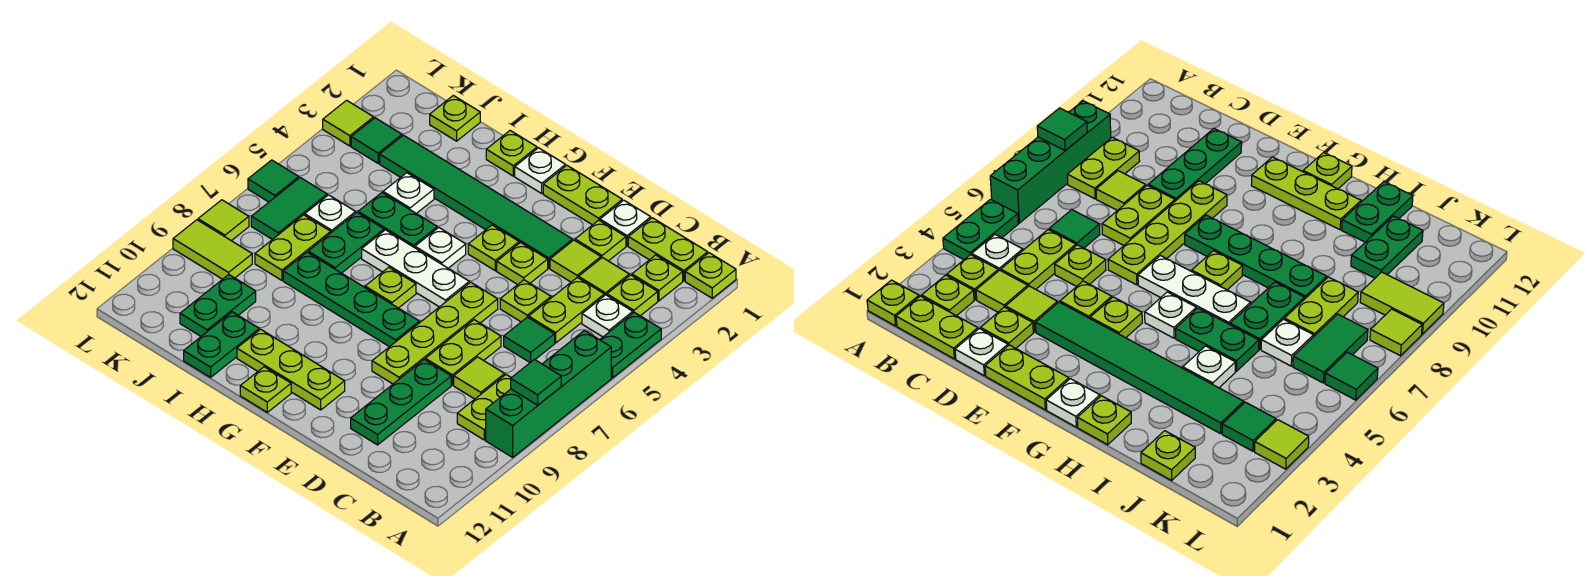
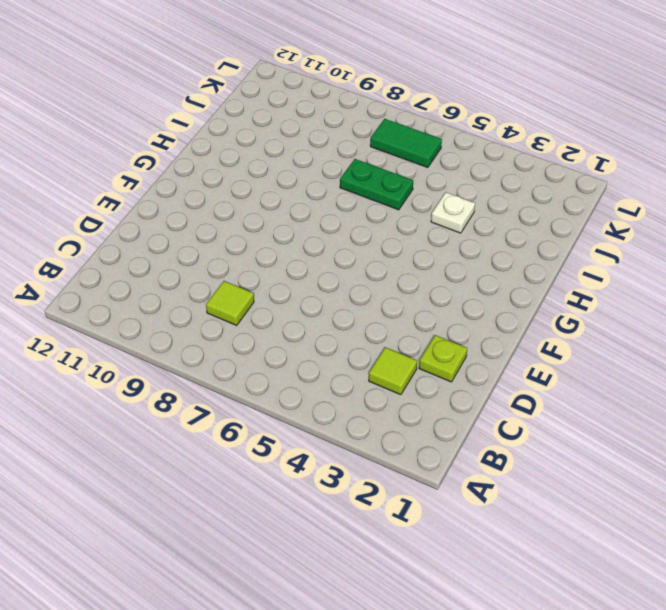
none -> lime plate A1 level 1
none -> green plate A4:A5 level 1
none -> green brick A6:A9 level 1
none -> lime plate B1:C1 level 1

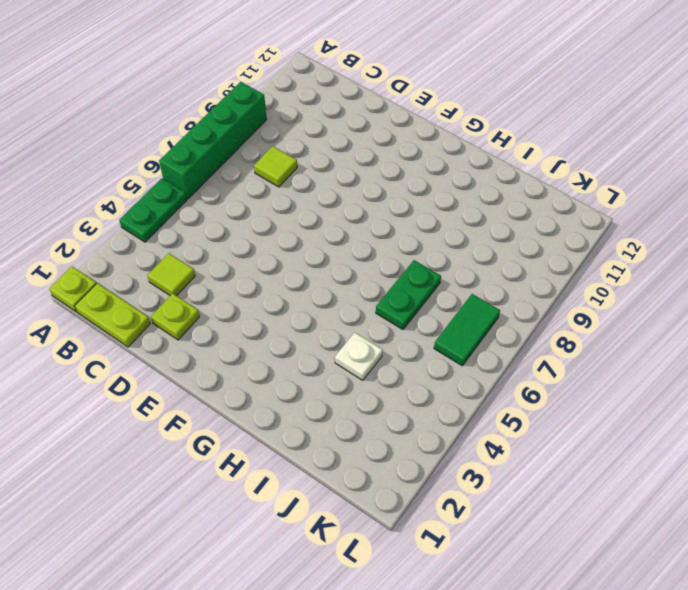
none -> lime plate B2 level 1
none -> lime plate B3 level 1
none -> white plate B4 level 1
none -> lime plate B8:B9 level 1

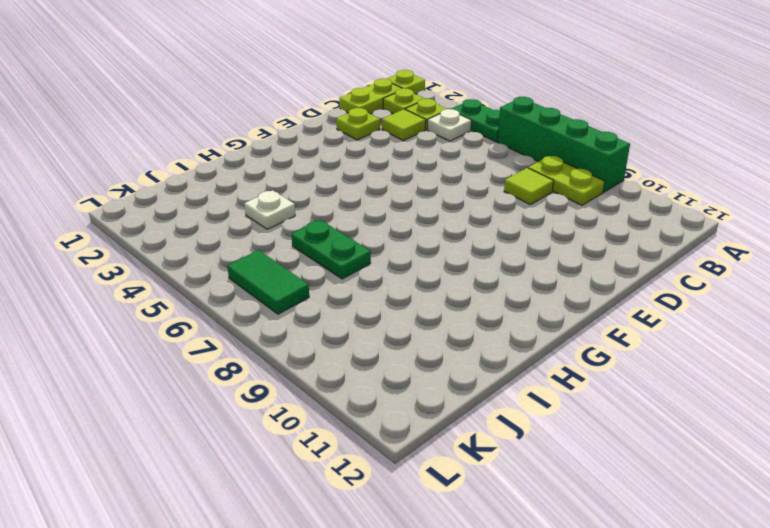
none -> lime plate C4:C5 level 1
none -> green tile C6 level 1
none -> white plate D1 level 1
none -> lime tile D3 level 1

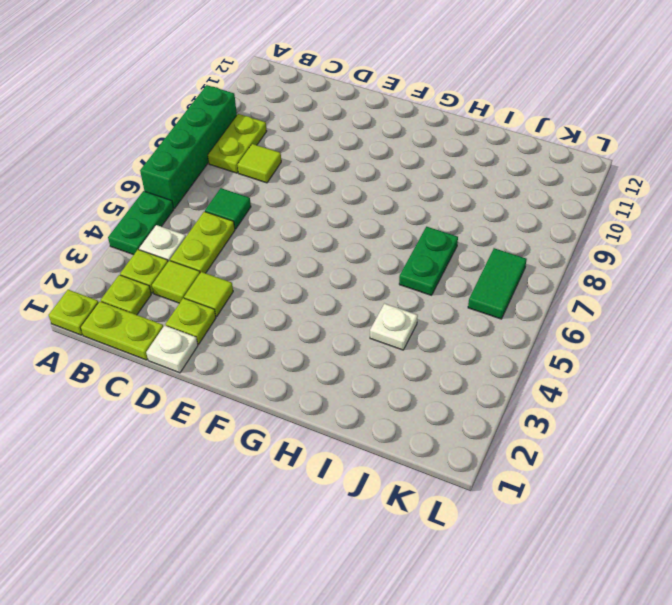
none -> lime plate D5 level 1
none -> lime plate D7:D8 level 1
none -> green plate D9:D11 level 1
none -> lime plate E1:F1 level 1

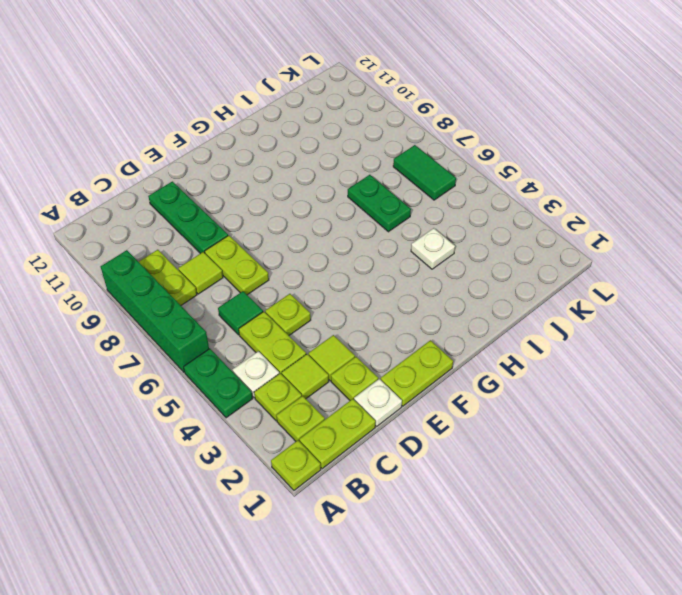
none -> green tile E3:J3 level 1
none -> lime plate E4 level 1
none -> lime plate E6:E9 level 1
none -> lime plate F4 level 1

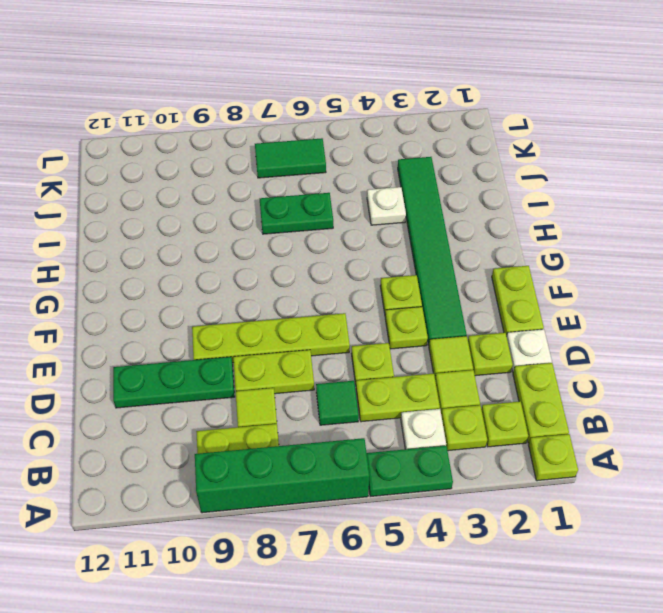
none -> white plate F6:H6 level 1
none -> green plate F8:I8 level 1
none -> lime plate F11:H11 level 1
none -> white plate G1 level 1

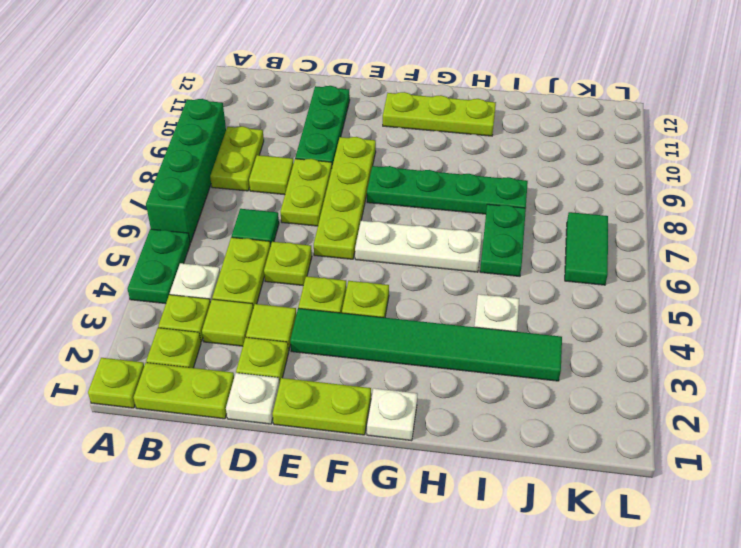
none -> white plate G5 level 1
none -> lime plate G7 level 1
none -> lime plate G12 level 1
none -> lime plate H1 level 1

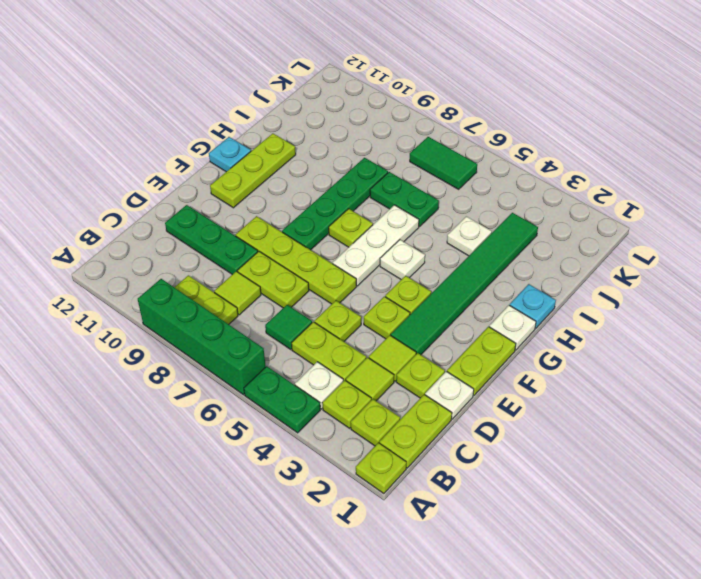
cyan plate G12 level 1 -> lime plate G12 level 1
cyan plate H1 level 1 -> lime plate H1 level 1
none -> green plate H5:I5 level 1
none -> green plate I11:I12 level 1
none -> lime plate J1 level 1
none -> white plate J6 level 1

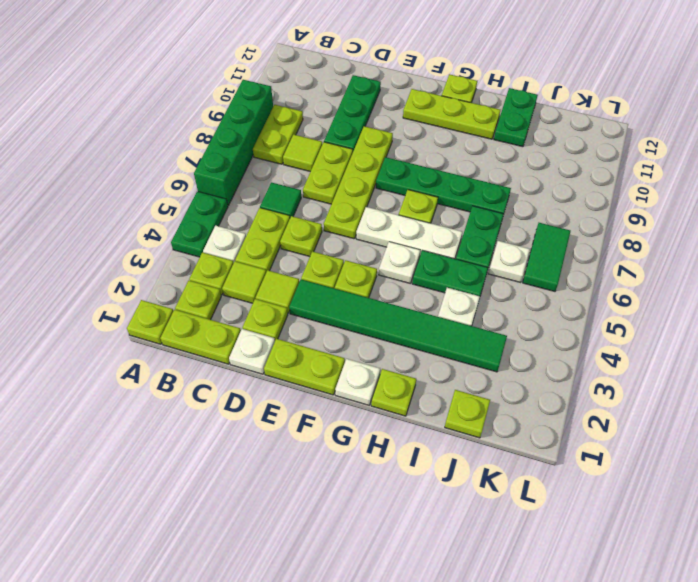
none -> lime plate J7:J8 level 1
none -> green plate J10:J11 level 1
none -> green tile K3 level 1
none -> lime tile K9:L9 level 1

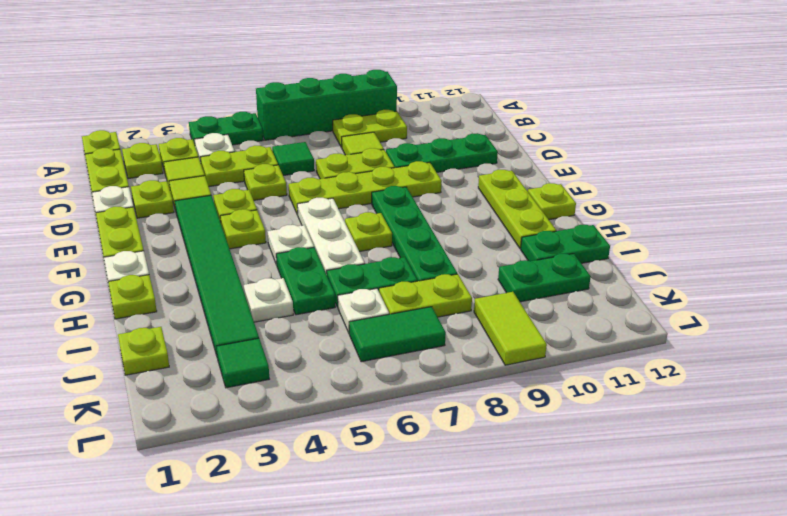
none -> lime tile L3 level 1
none -> green tile L6 level 1
none -> lime tile L8 level 1
none -> green tile A8 level 2

